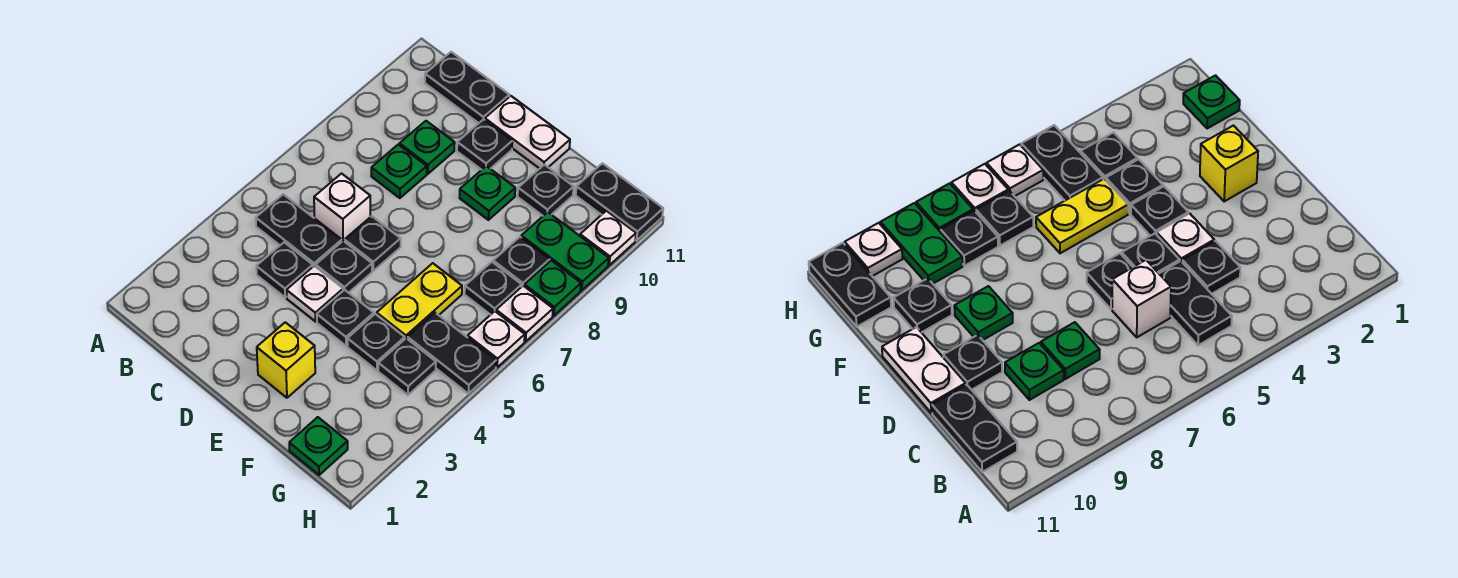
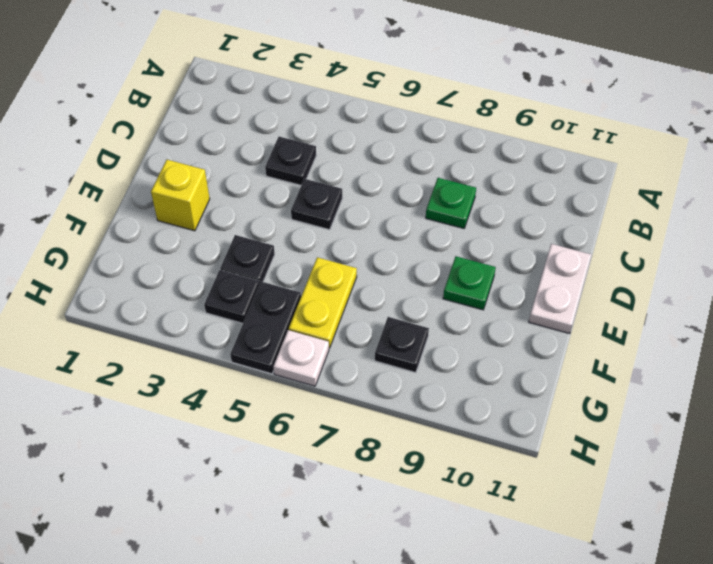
yellow plate F6:G6 level 1 -> yellow plate F5:F6 level 1
none -> black plate B5:C5 level 1
none -> black plate B11:C11 level 1
none -> white brick C6 level 1

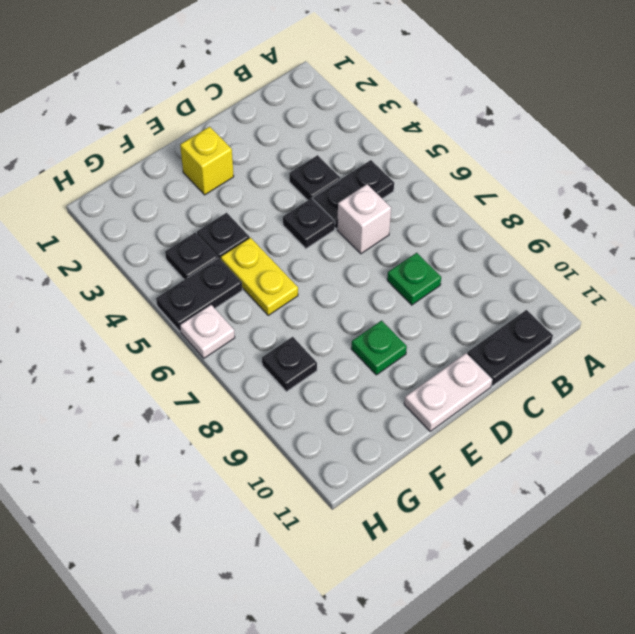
none -> green plate C9 level 1
none -> white plate D4 level 1
none -> black plate D6 level 1

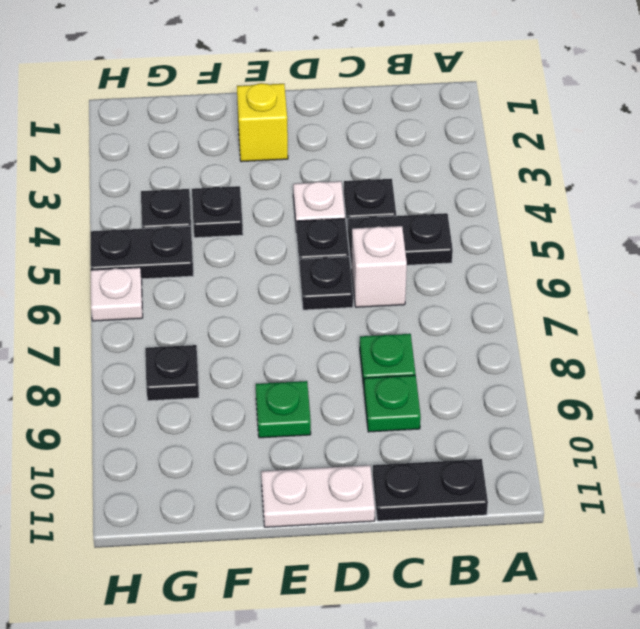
none -> black plate D10 level 1
none -> black plate E4 level 1
none -> yellow plate F5:F6 level 1

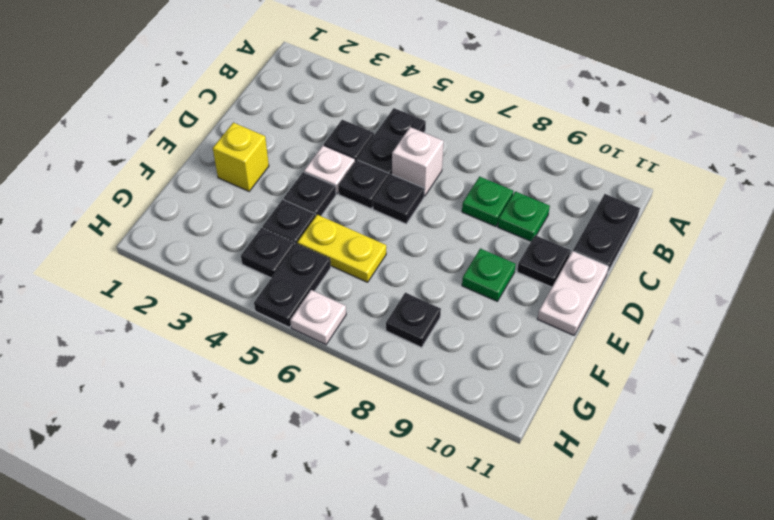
none -> black plate F10 level 1
none -> green plate G1 level 1
none -> black plate G7 level 1

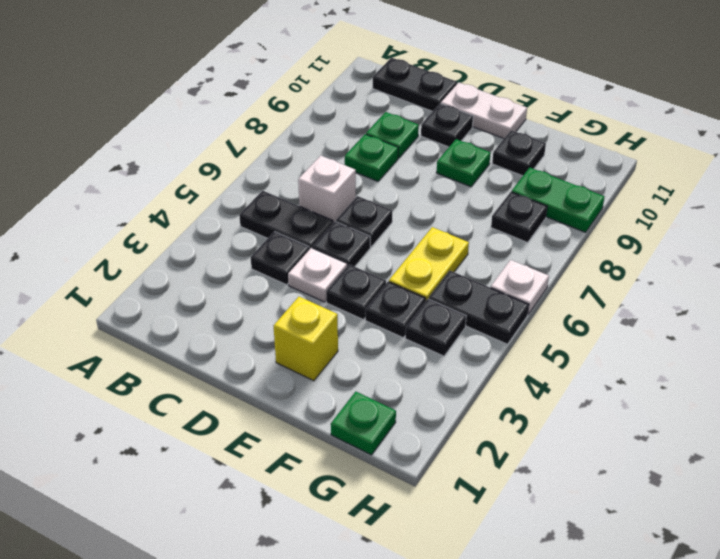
none -> black plate G7 level 1
none -> black plate G11:H11 level 1
none -> white plate H7 level 1

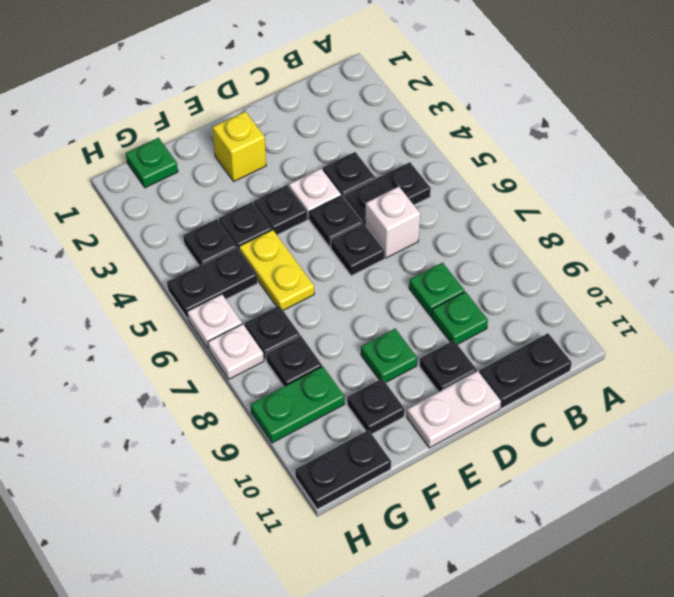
none -> green plate H8 level 1
none -> white plate H10 level 1

